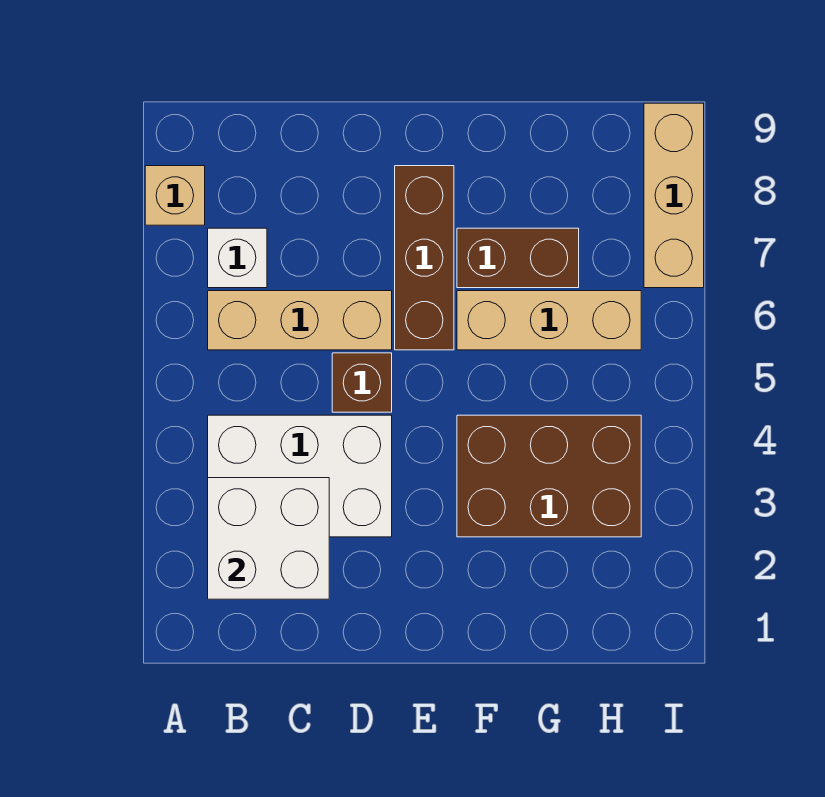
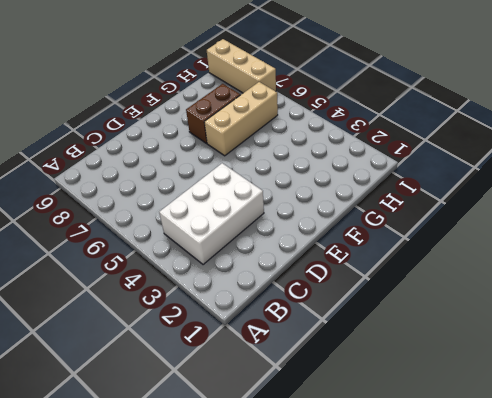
none -> tan brick A8 level 1
none -> tan brick B6:D6 level 1

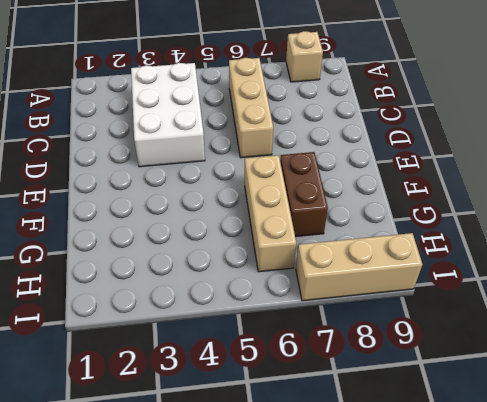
none -> white brick B7 level 1
none -> brown brick D5 level 1

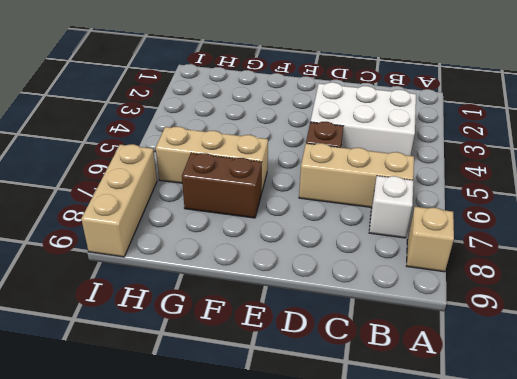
none -> brown brick E6:E8 level 1
none -> brown brick F3:H4 level 1

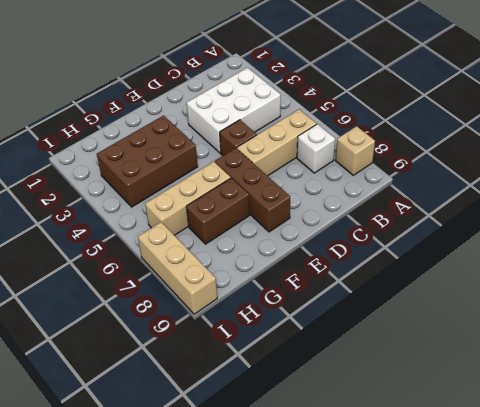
none -> white brick B2:C3 level 2

